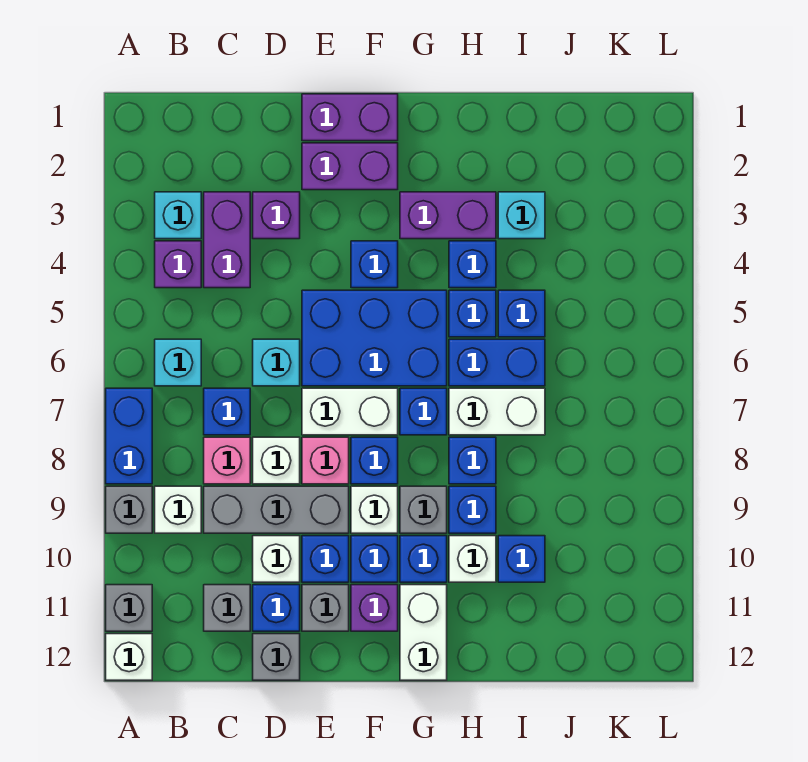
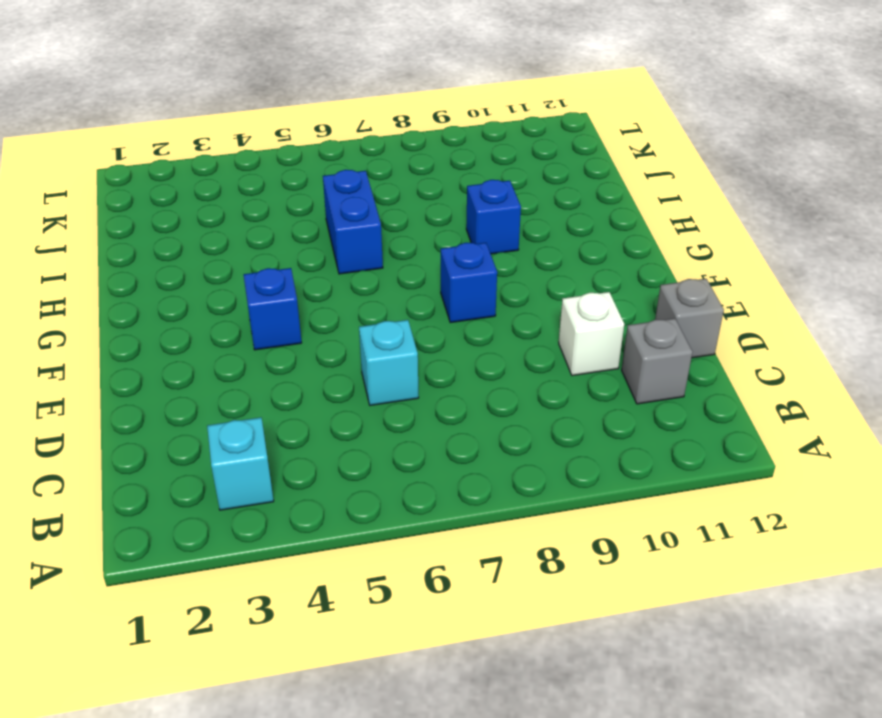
none -> blue brick A7:A8 level 1
none -> grey brick A9 level 1
none -> grey brick A11 level 1
none -> white brick A12 level 1

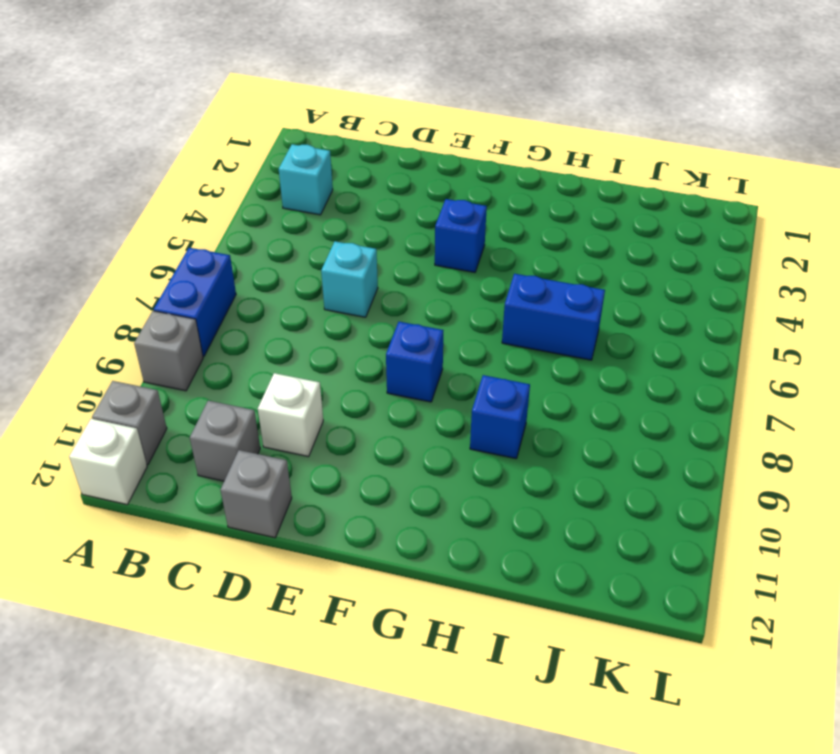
none -> purple brick B4 level 1
none -> cyan brick B6 level 1
none -> white brick B9 level 1
none -> purple brick C3:C4 level 1

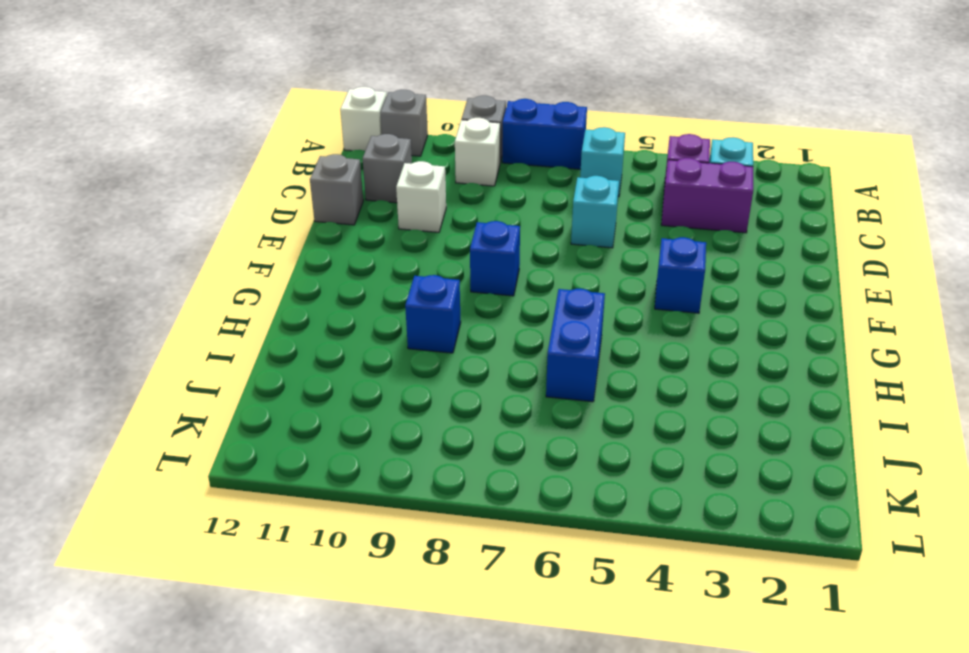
none -> blue brick C7 level 1
none -> pink brick C8 level 1
none -> grey brick C9:E9 level 1
none -> purple brick D3 level 1

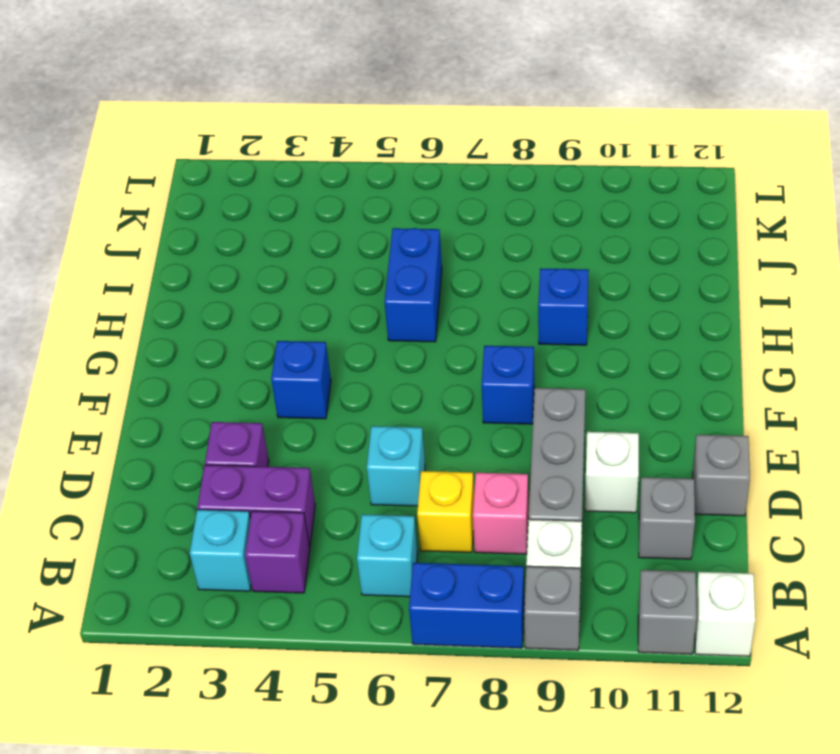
yellow brick C7 level 1 -> blue brick C7 level 1
none -> white brick D8 level 1
none -> blue brick D11 level 1
none -> purple brick E1:F1 level 1
none -> purple brick E2:F2 level 1

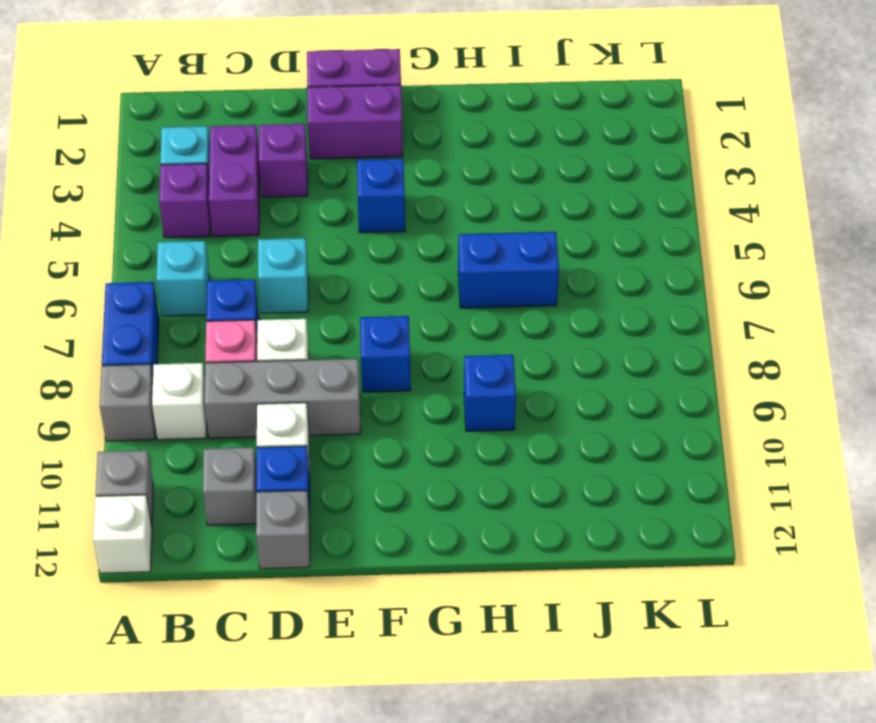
none -> blue brick E5:G6 level 1
none -> white brick E7:F7 level 1
none -> pink brick E8 level 1
none -> blue brick E10 level 1

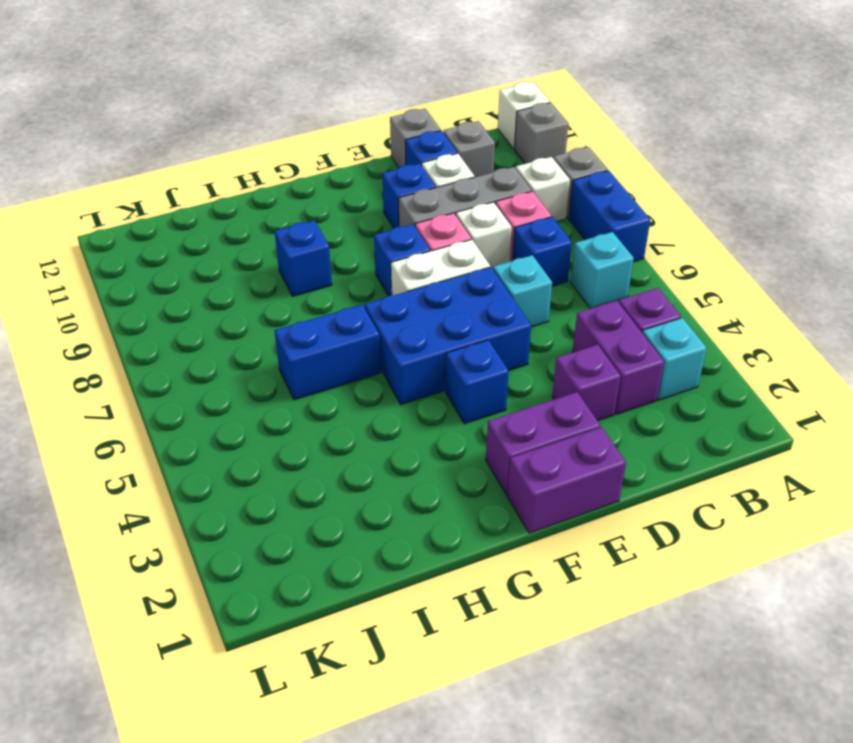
none -> grey brick E11 level 1
none -> white brick F9 level 1
none -> blue brick F10 level 1
none -> purple brick F11 level 1

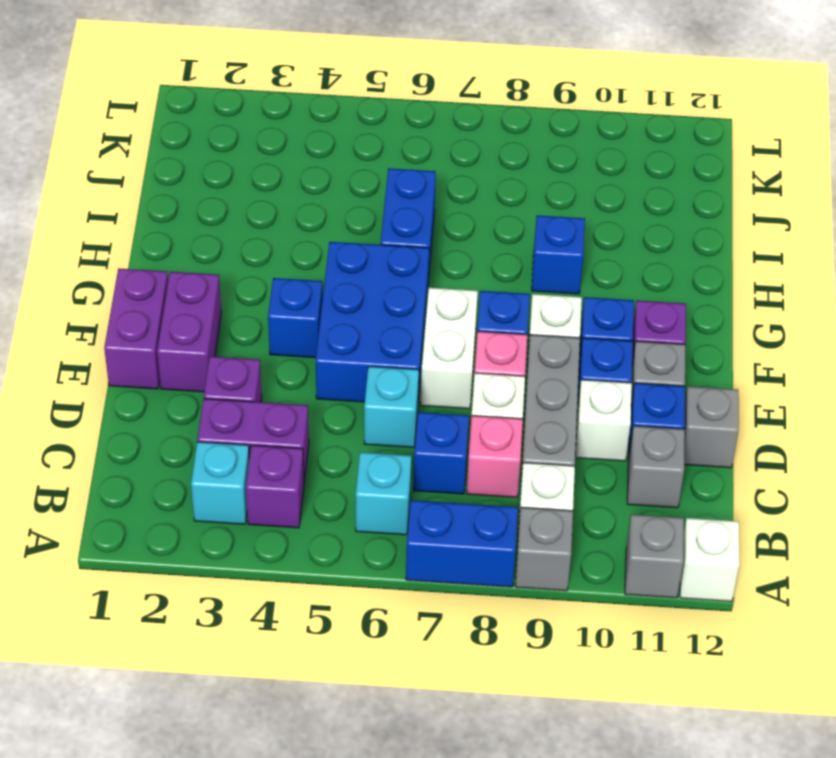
none -> purple brick G3:H3 level 1
none -> blue brick G7 level 1
none -> grey brick G9 level 1
none -> blue brick G10 level 1

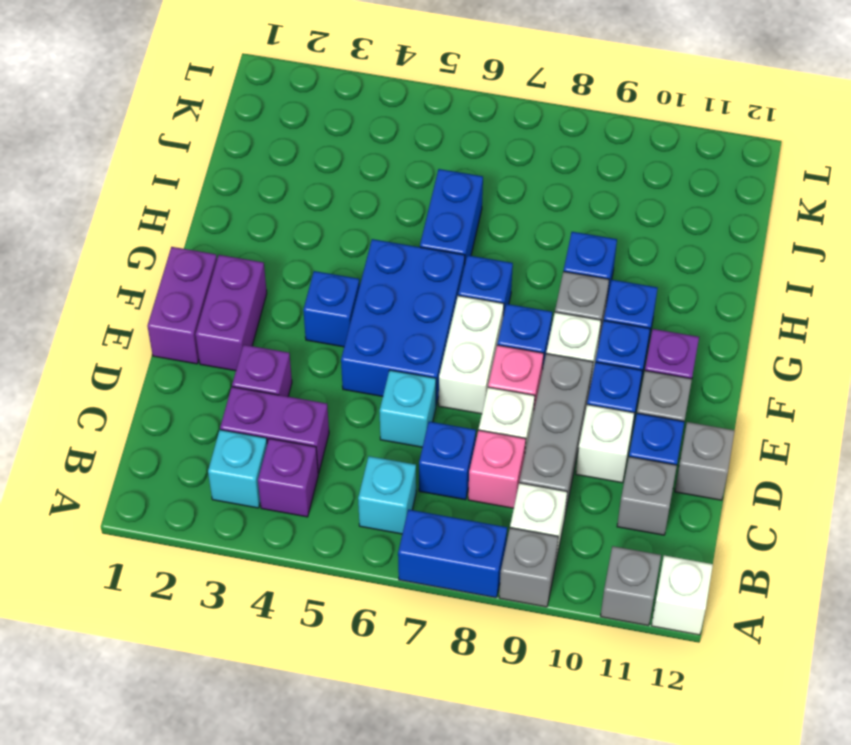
none -> purple brick G3:H3 level 1
none -> white brick G11:G12 level 1
none -> blue brick H4 level 1
none -> blue brick H5 level 1

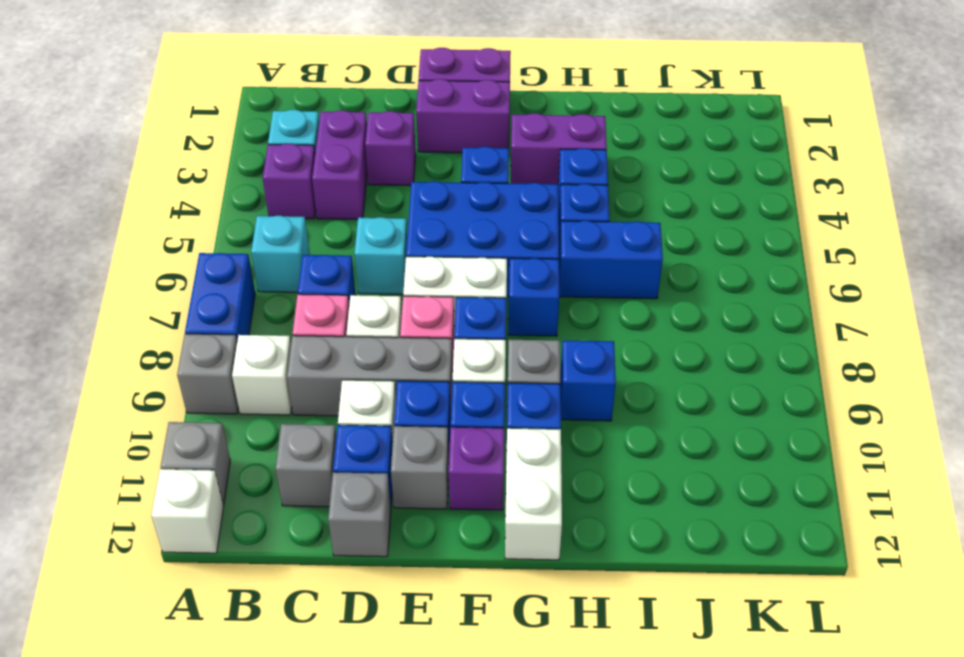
none -> white brick H7:I7 level 1
none -> blue brick H8 level 1
none -> white brick H10 level 1
none -> cyan brick I3 level 1

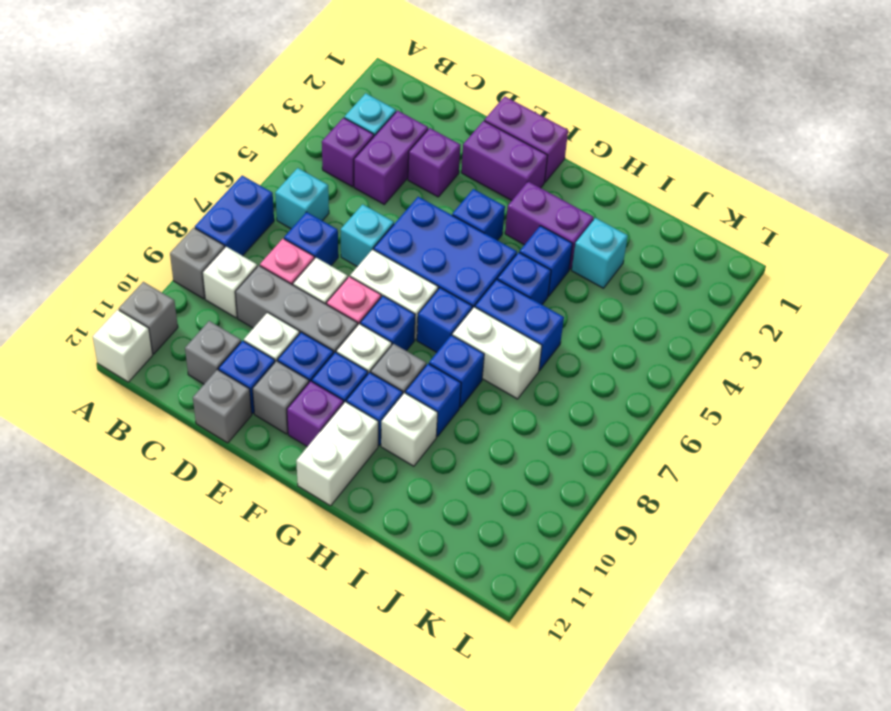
none -> blue brick I5 level 1
none -> blue brick I10 level 1

